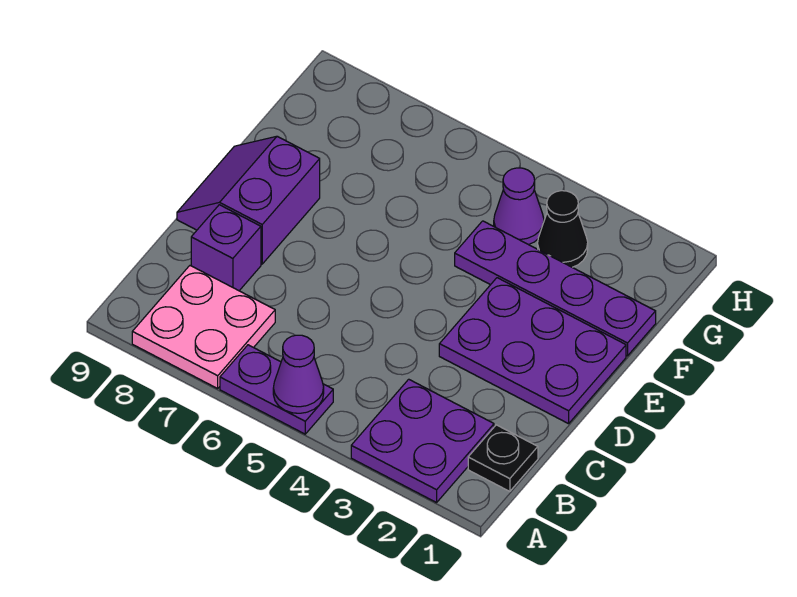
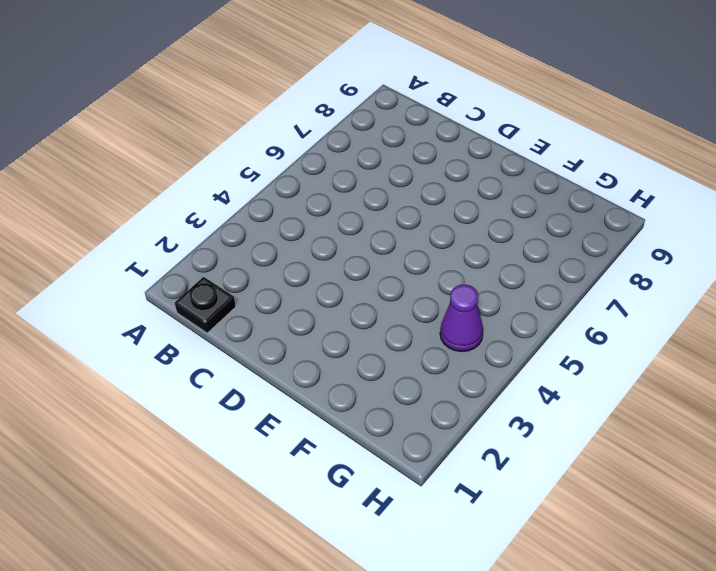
none -> purple plate A2:B3 level 1
none -> purple plate A5:A6 level 1

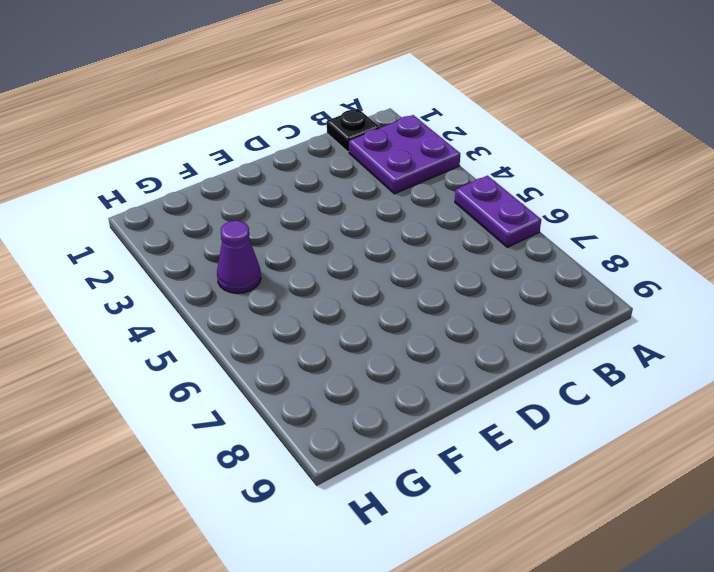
none -> pink plate A7:B8 level 1
none -> purple brick C8 level 1

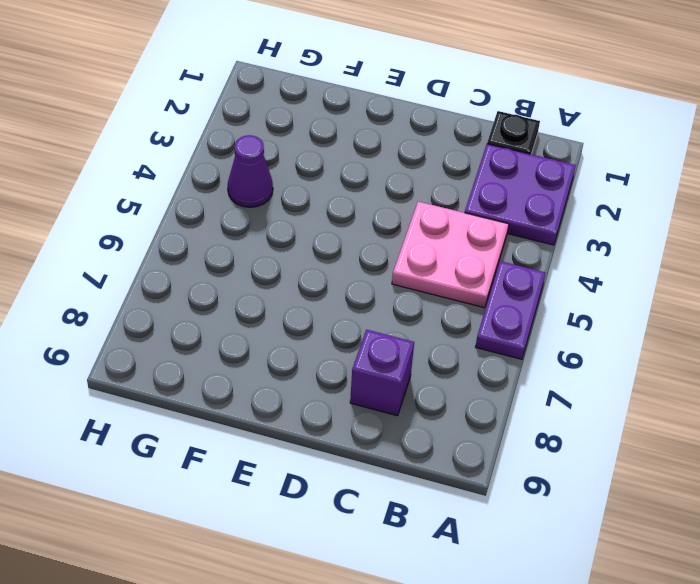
pink plate B4:C5 level 1 -> pink plate A7:B8 level 1
none -> purple plate D1:E3 level 1
none -> purple slope D8:E9 level 1 top 8

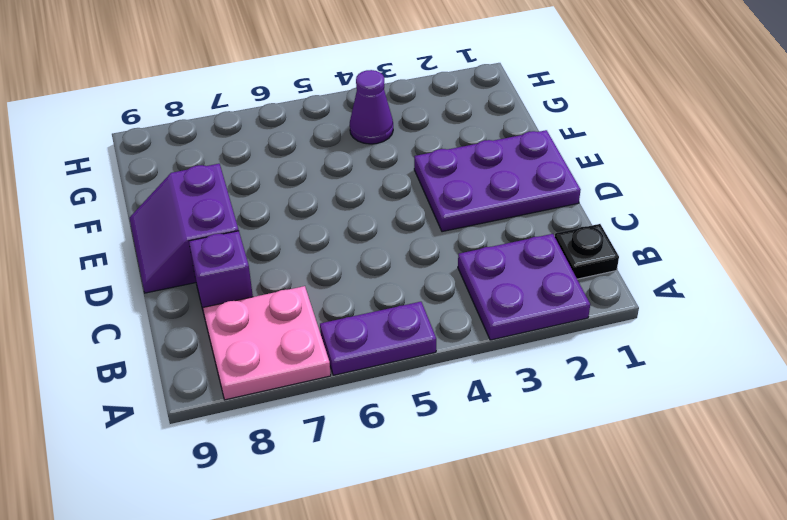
none -> purple plate F1:F4 level 1
none -> black cone G3 level 1

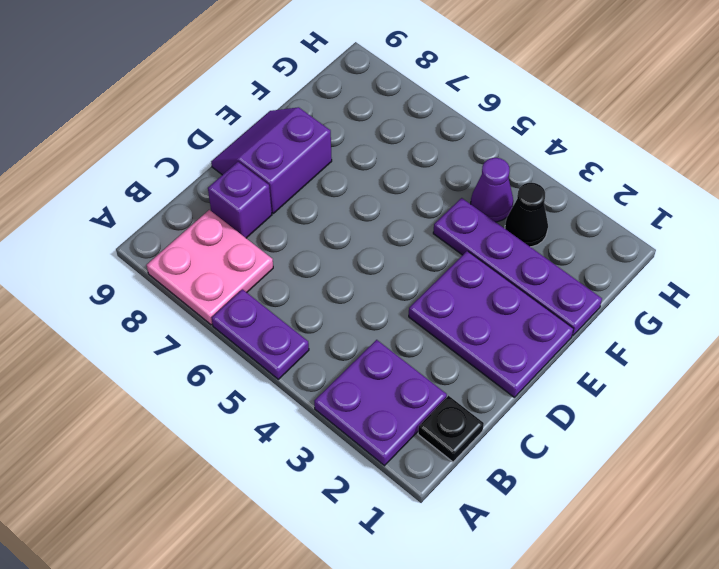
none -> purple cone A5 level 2

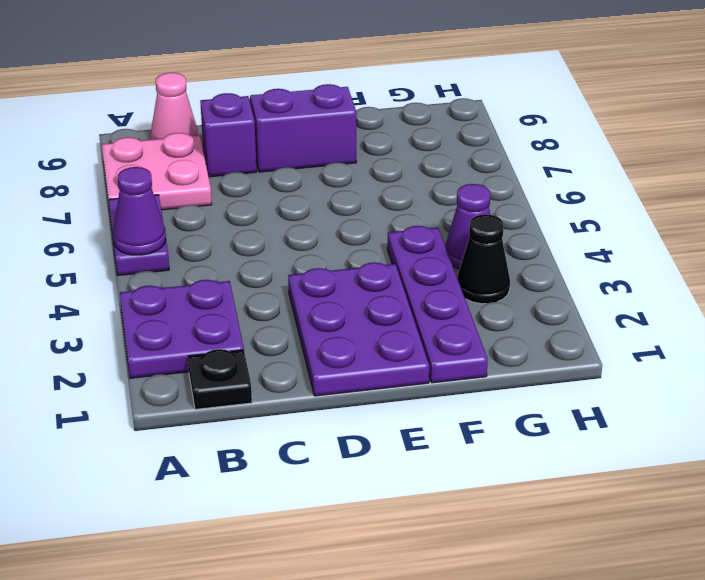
pink cone B9 level 1 -> none

